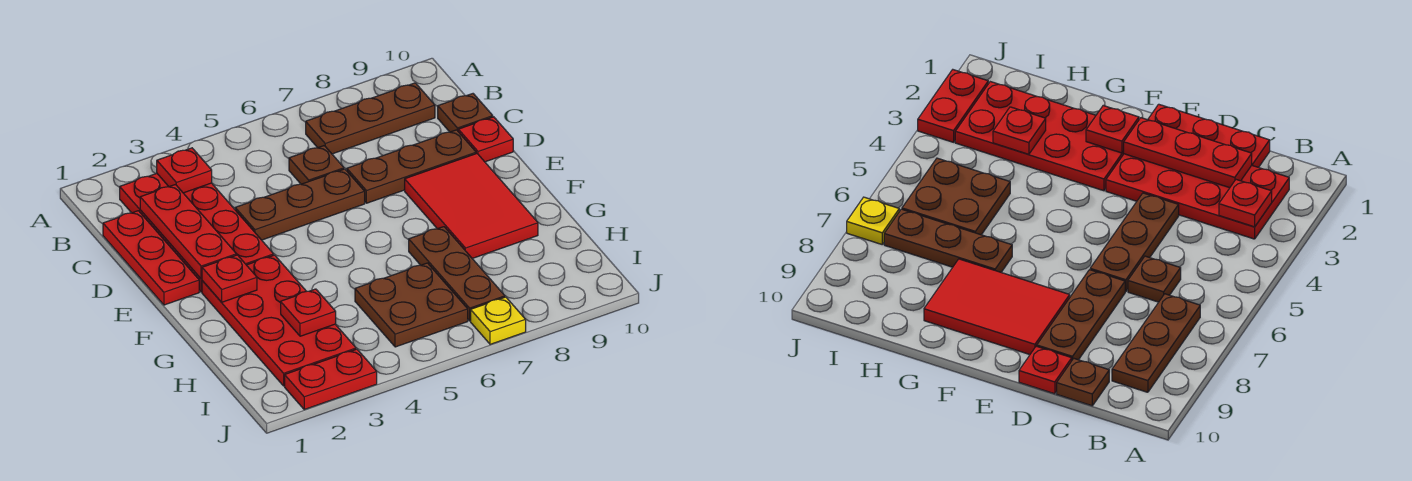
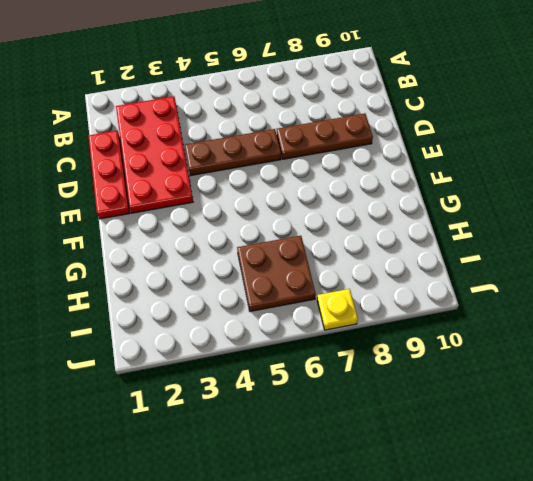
none -> brown plate B7:B9 level 1
none -> brown plate C6 level 1
none -> brown plate C10 level 1

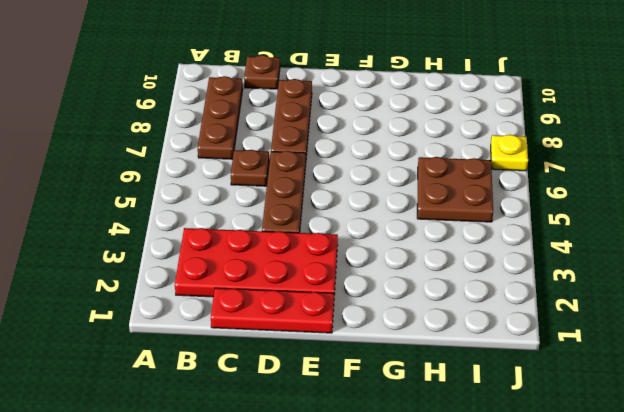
none -> red plate D10 level 1
none -> red tile E8:G9 level 1
none -> red plate F2:I3 level 1

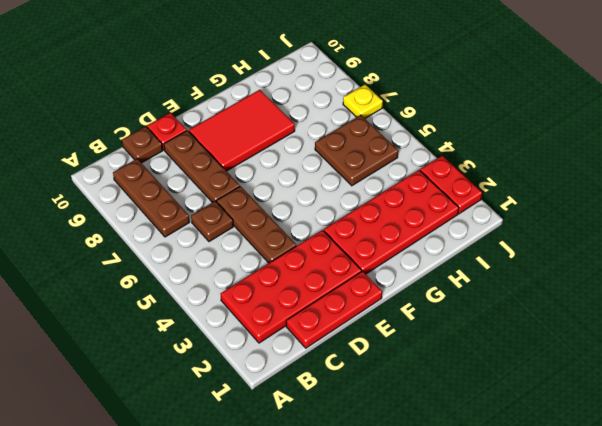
none -> brown plate G7:I7 level 1
none -> red plate B3 level 2
none -> red plate C2:E2 level 2

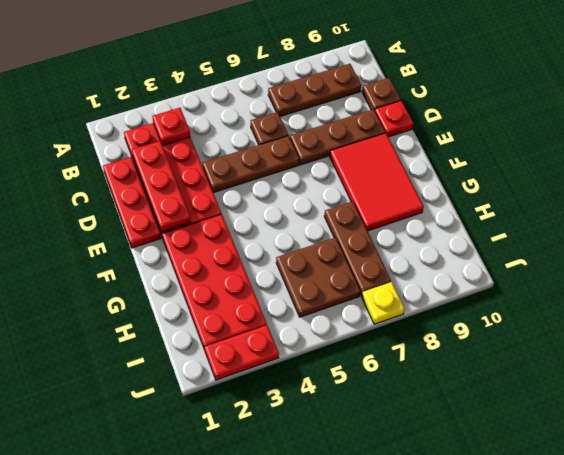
none -> red plate F2 level 2
none -> red plate H3 level 2

